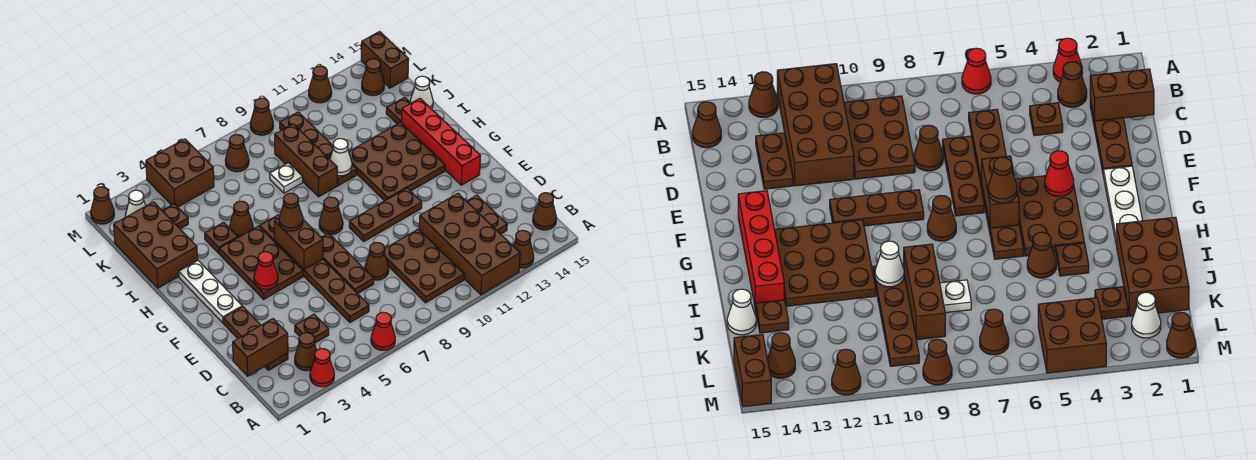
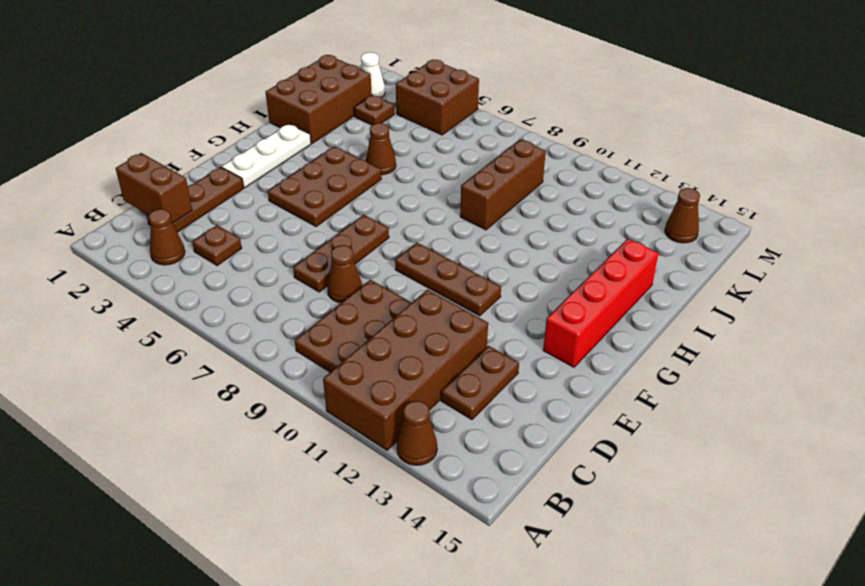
none -> red cone A3 level 1
none -> red cone A6 level 1
none -> brown cone B15 level 1
none -> brown plate C6:H6 level 1

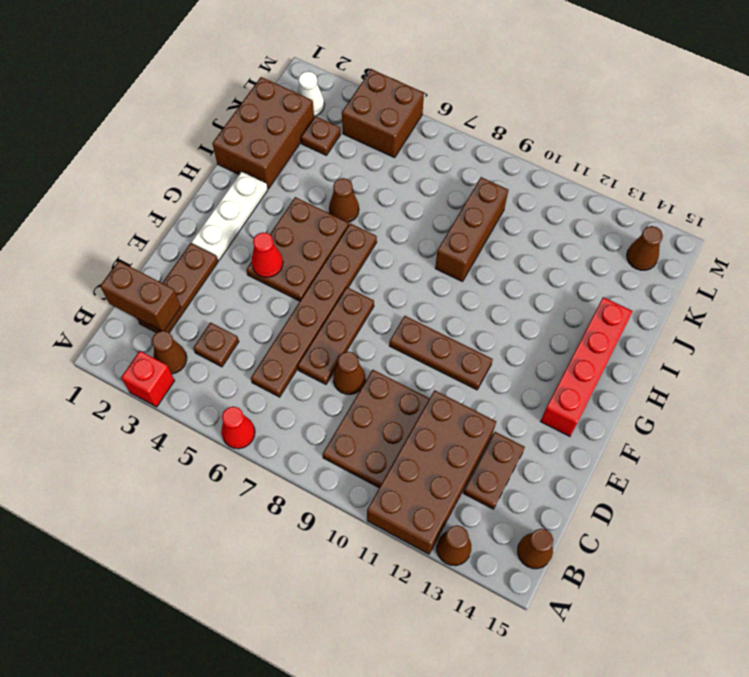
red brick A3 level 1 -> red cone A3 level 1
none -> brown cone G8 level 1
none -> brown plate G11:I13 level 1
none -> brown plate I4 level 1
none -> brown plate I10:L10 level 1

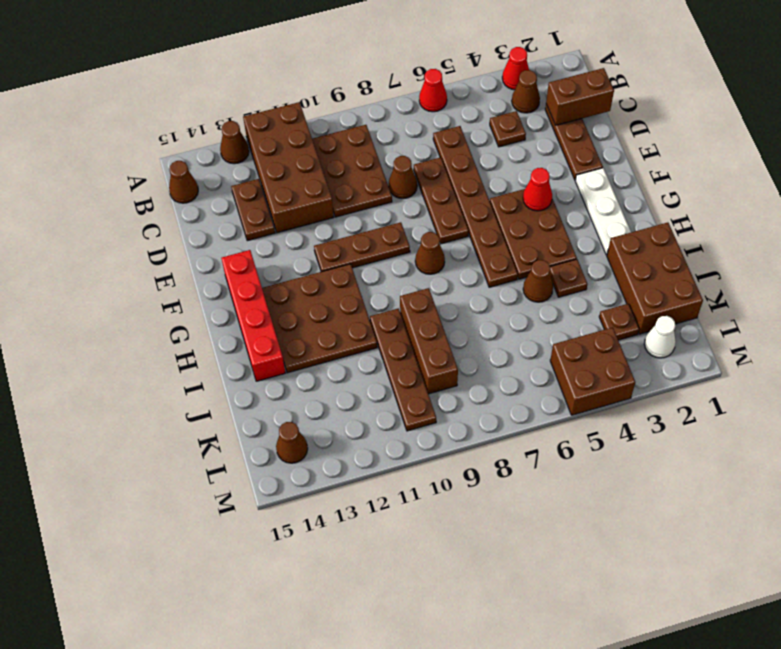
none -> white plate J8 level 1
none -> brown plate J14 level 1
none -> white cone J15 level 1
none -> brown cone L7 level 1

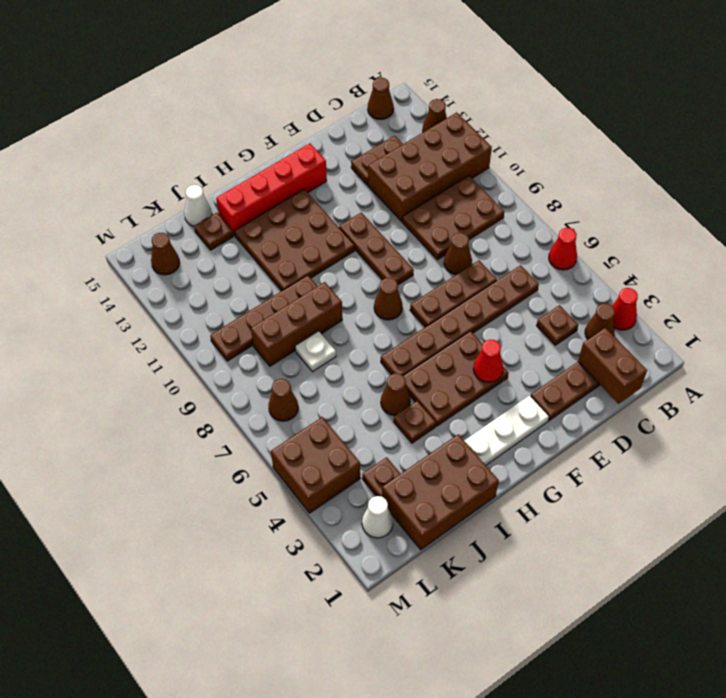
none -> brown brick L15:M15 level 1
none -> brown cone M1 level 1
none -> brown cone M9 level 1
none -> brown cone M12 level 1

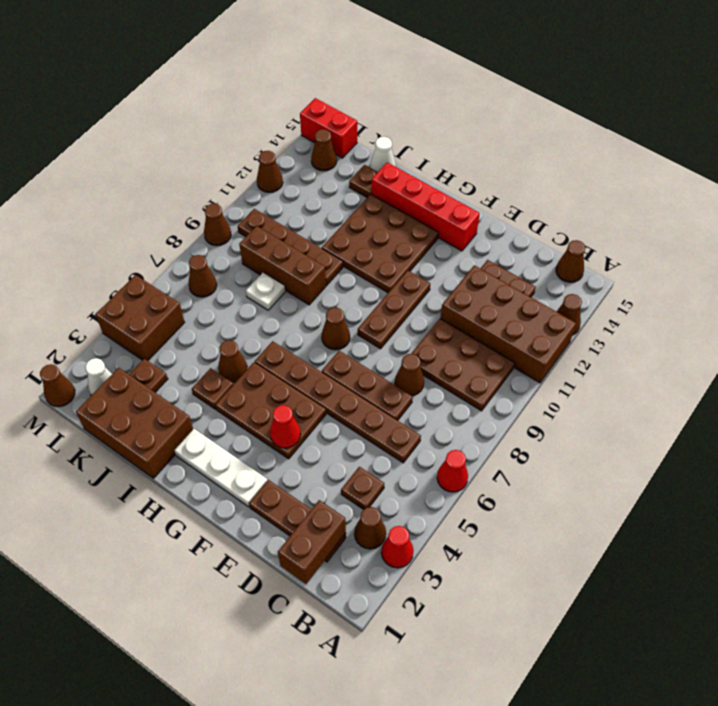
red brick L15:M15 level 1 -> brown brick L15:M15 level 1
none -> brown brick F6:G6 level 2
none -> white cone I10 level 2
none -> brown cone G6 level 3

